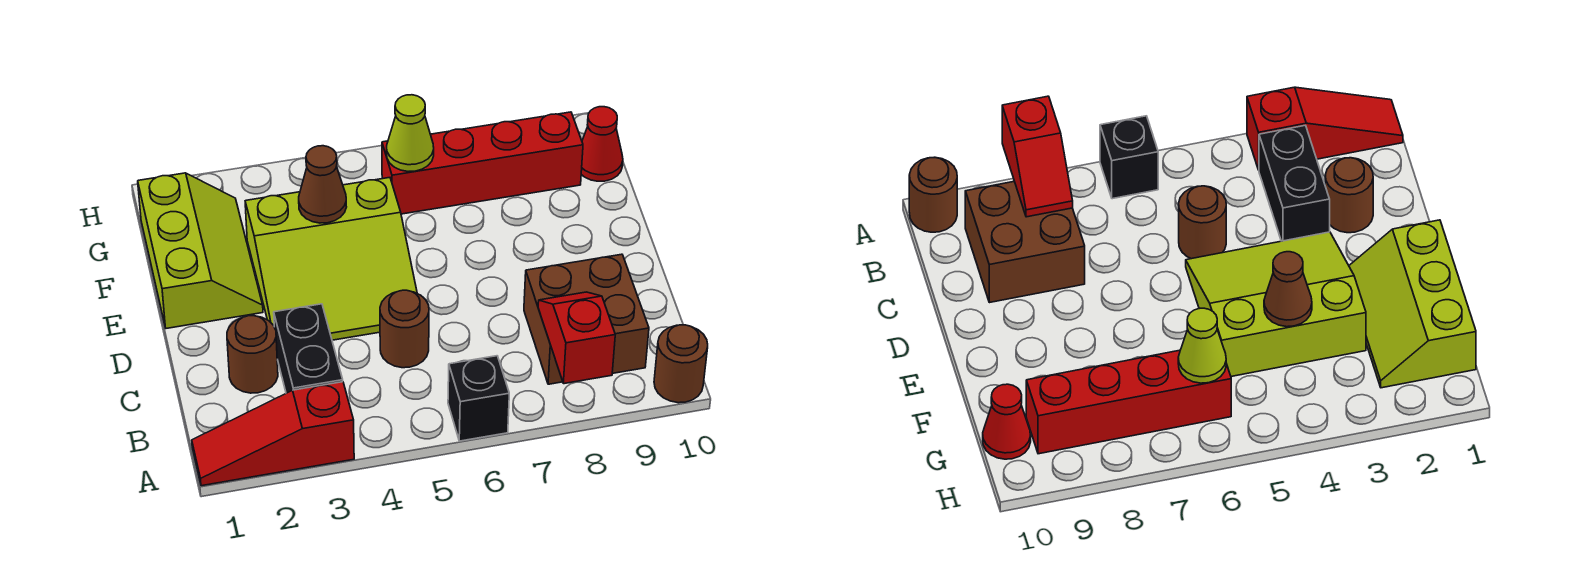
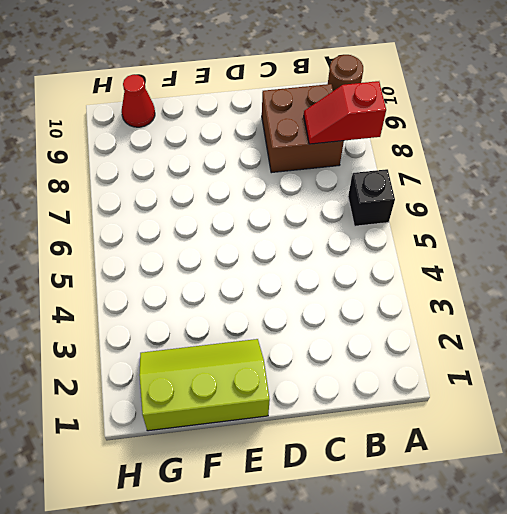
none -> red slope A1:A3 level 1 top 3
none -> black brick B3:C3 level 1
none -> brown round brick C2 level 1

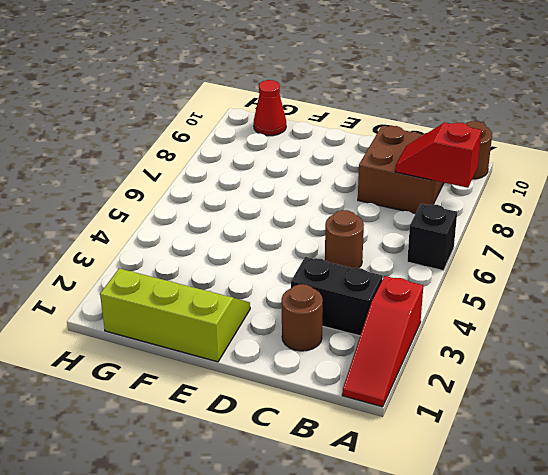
none -> lime slope D3:F5 level 1 top F
none -> red brick G6:G9 level 1
none -> brown cone F4 level 2

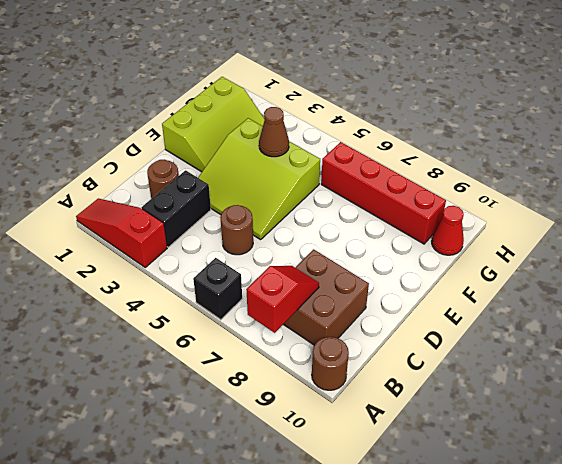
none -> lime cone G6 level 2

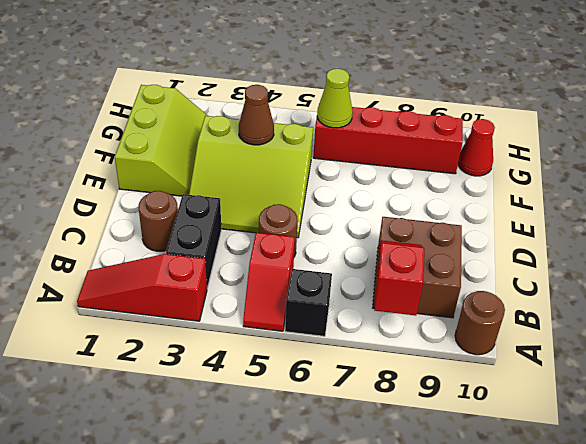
red slope A5:B5 level 1 top B -> none

